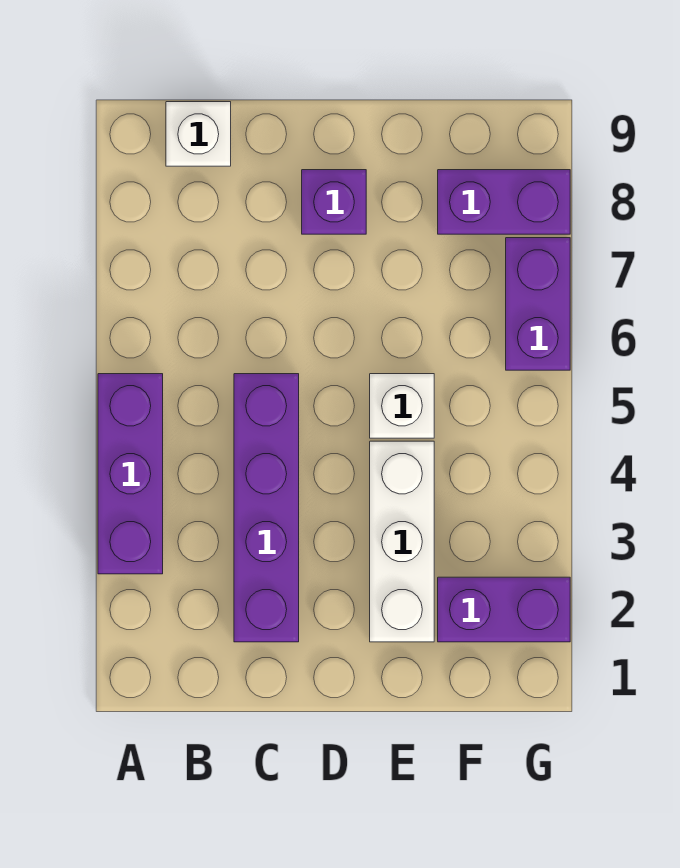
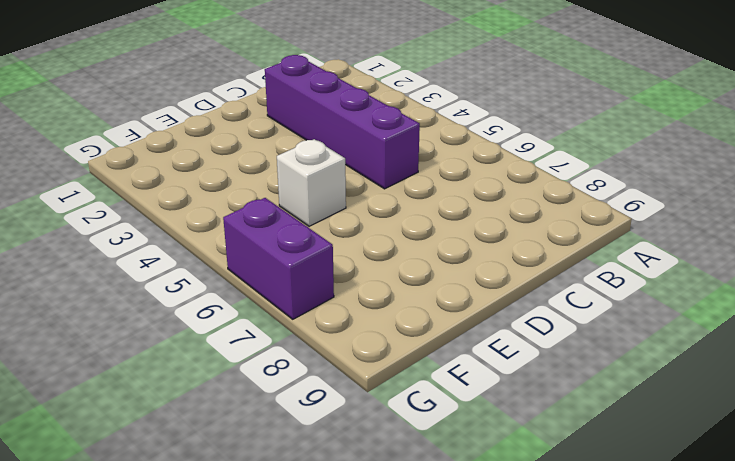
none -> purple brick A3:A5 level 1
none -> white brick B9 level 1

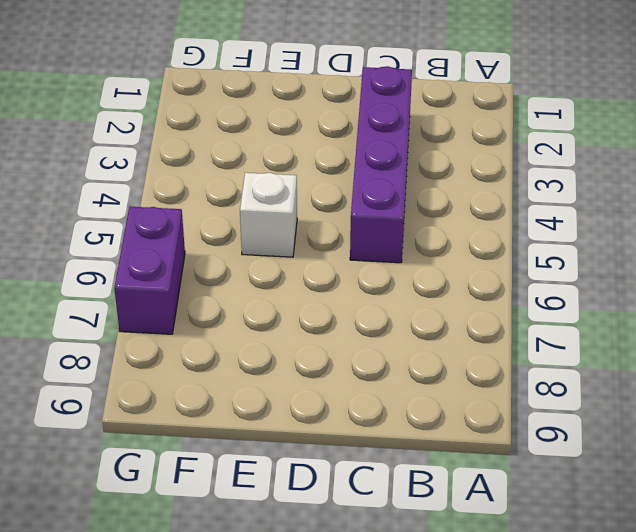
none -> purple brick A3:A5 level 1
none -> white brick B9 level 1

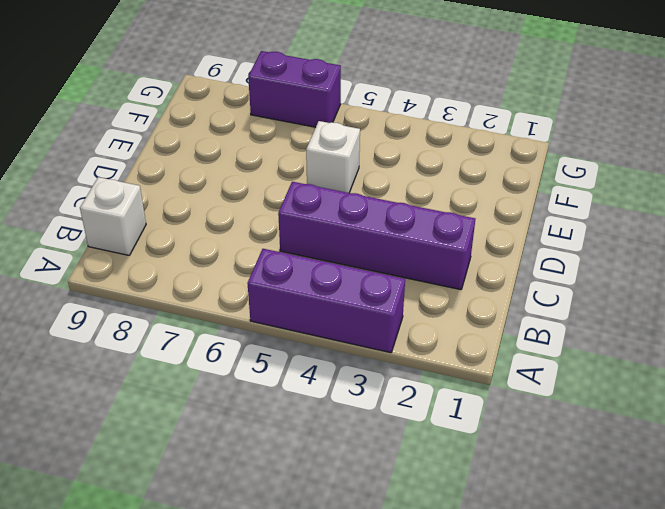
none -> purple brick D8 level 1
none -> white brick E2:E4 level 1

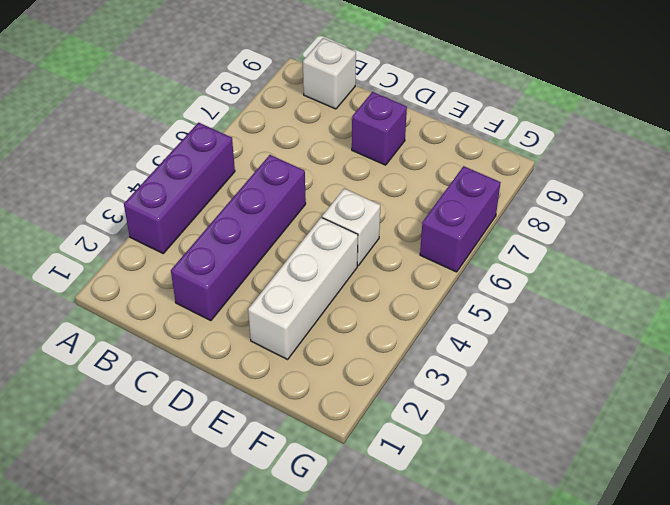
none -> purple brick F2:G2 level 1
none -> purple brick F8:G8 level 1

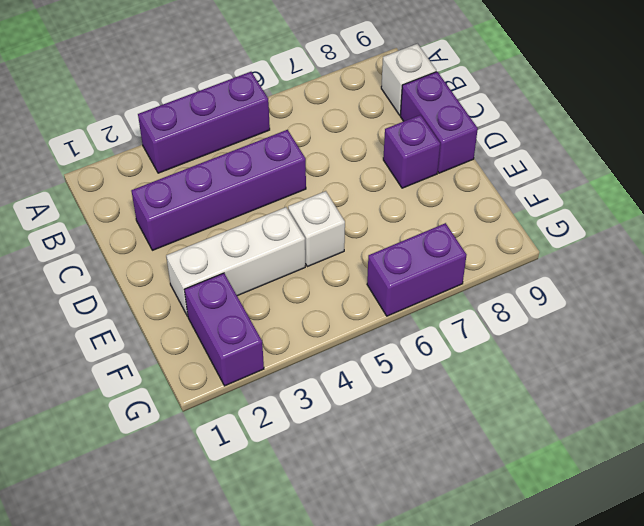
purple brick C9:D9 level 1 -> purple brick F8:G8 level 1

